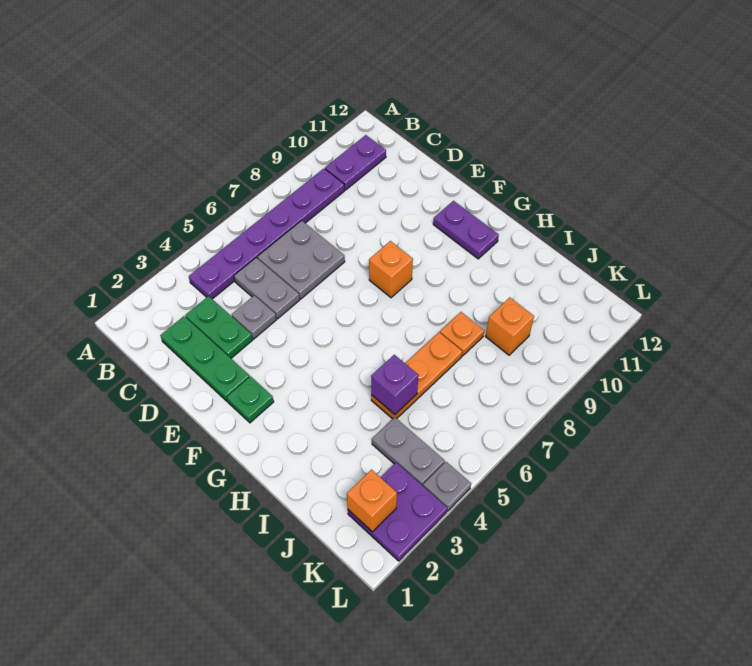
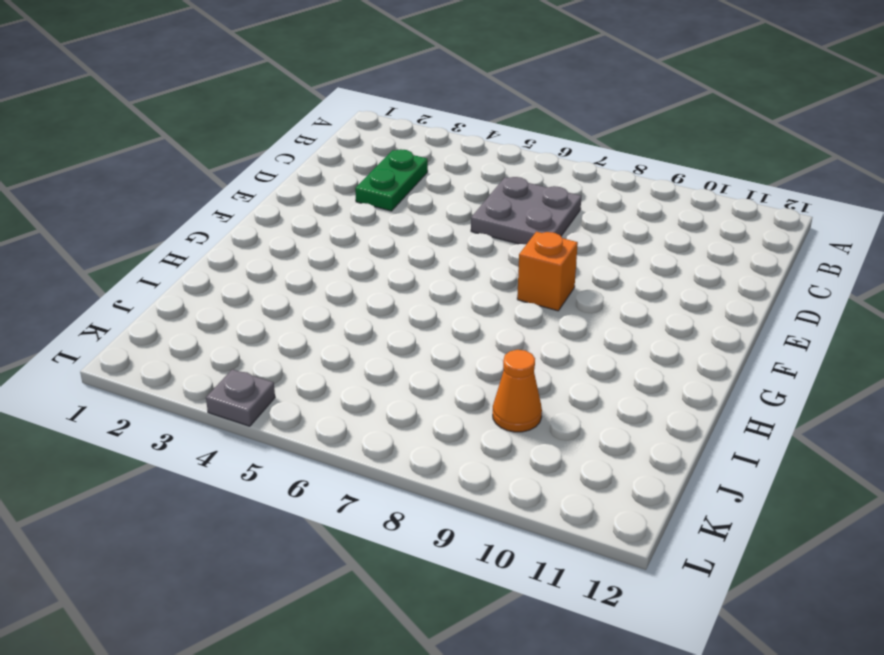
orange cone J9 level 1 -> orange brick J9 level 1
none -> purple plate B4:B9 level 1
none -> purple plate B10:B11 level 1
none -> green plate C2:E2 level 1

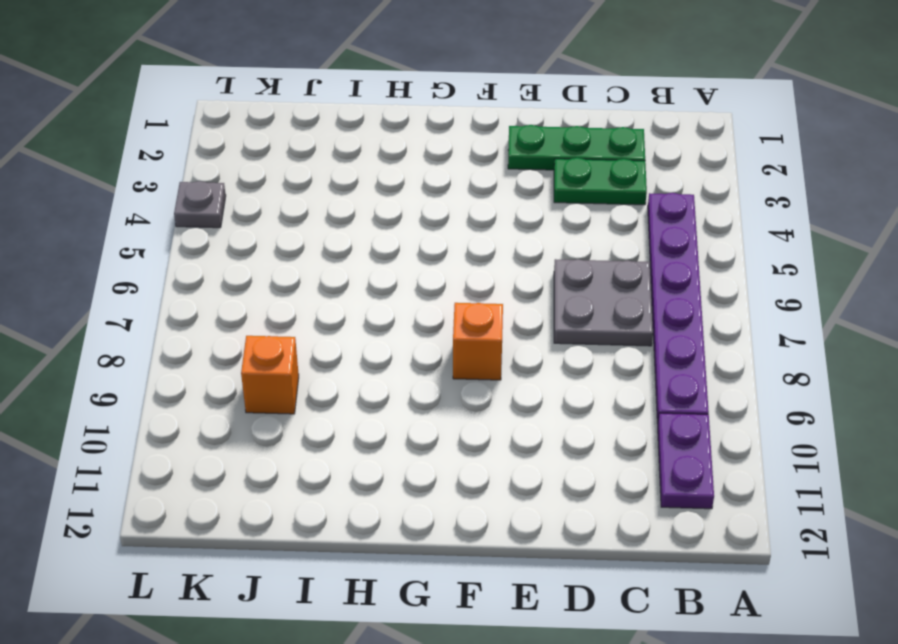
none -> grey plate C5:D5 level 1
none -> grey plate D4 level 1
none -> green plate F2 level 1

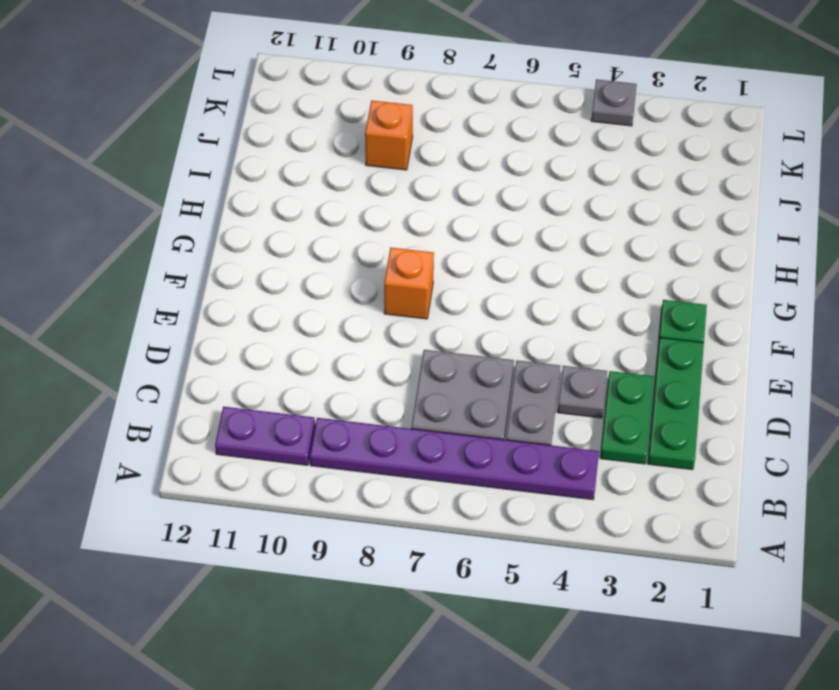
none -> purple plate F11:G11 level 1
none -> orange plate I5:I7 level 1
none -> orange plate I8 level 1

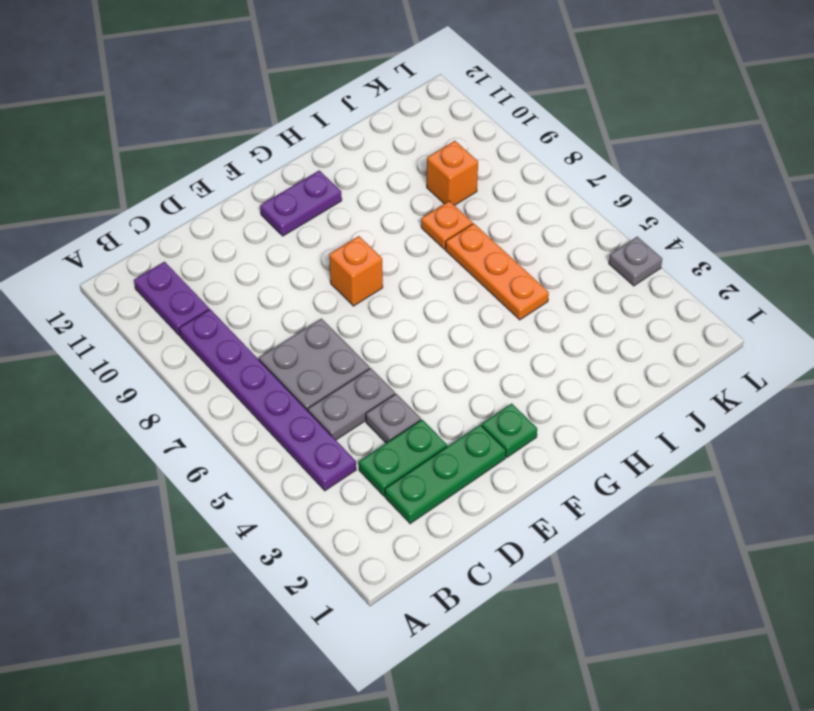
none -> grey plate J4:K4 level 1
none -> purple plate K2:L3 level 1
none -> purple brick I5 level 2

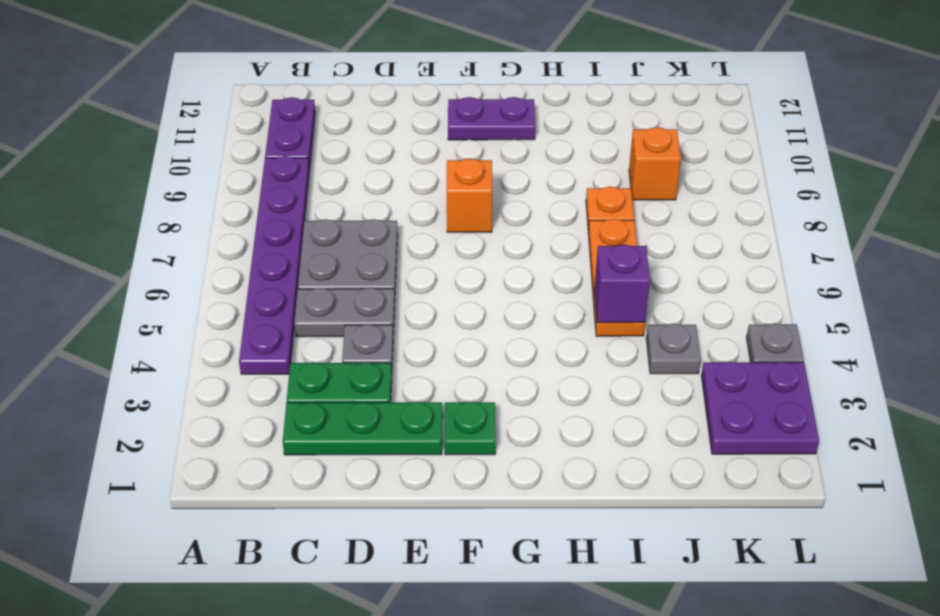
grey plate J4 level 1 -> grey plate J4:K4 level 1
none -> orange brick K2 level 2

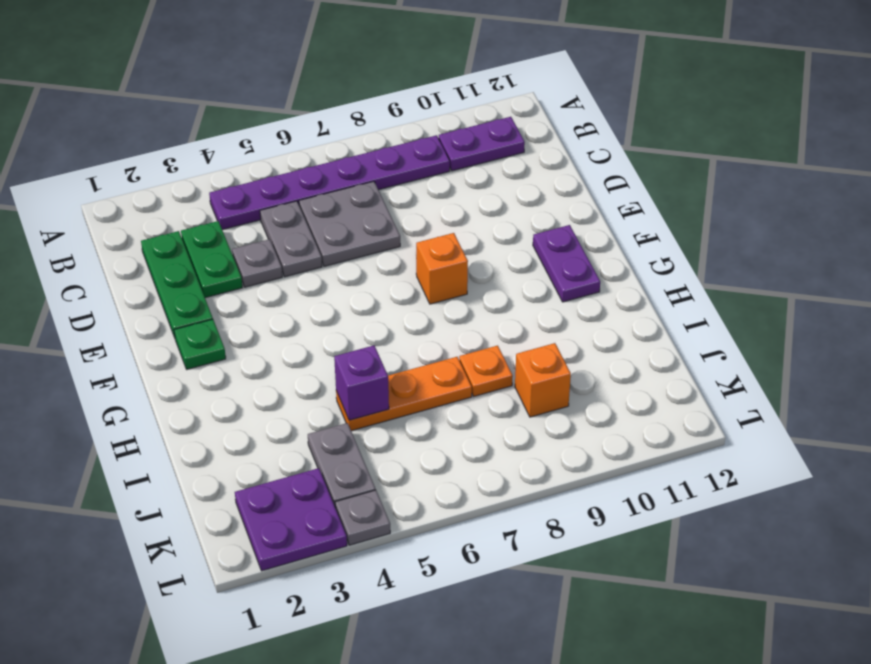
none -> orange brick K2 level 2

